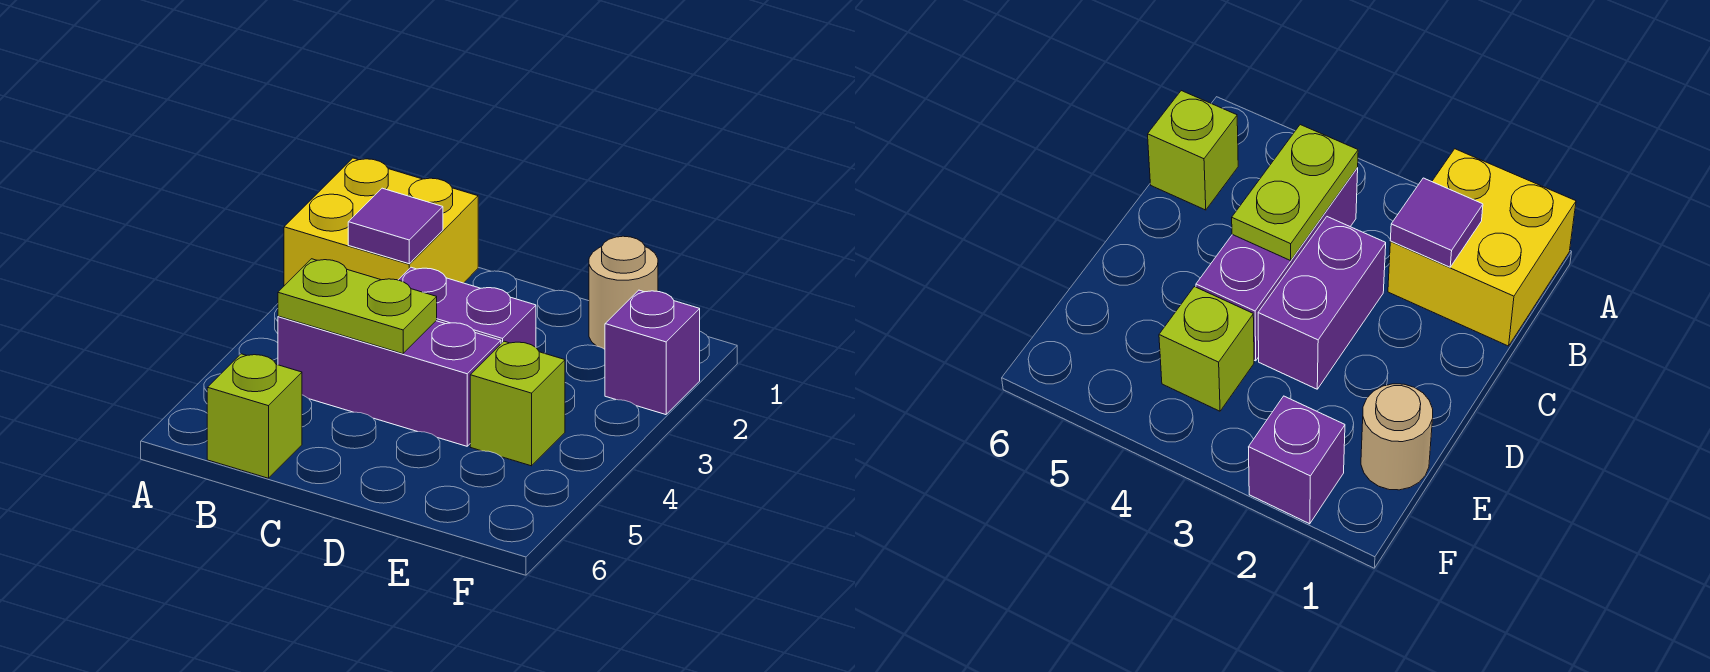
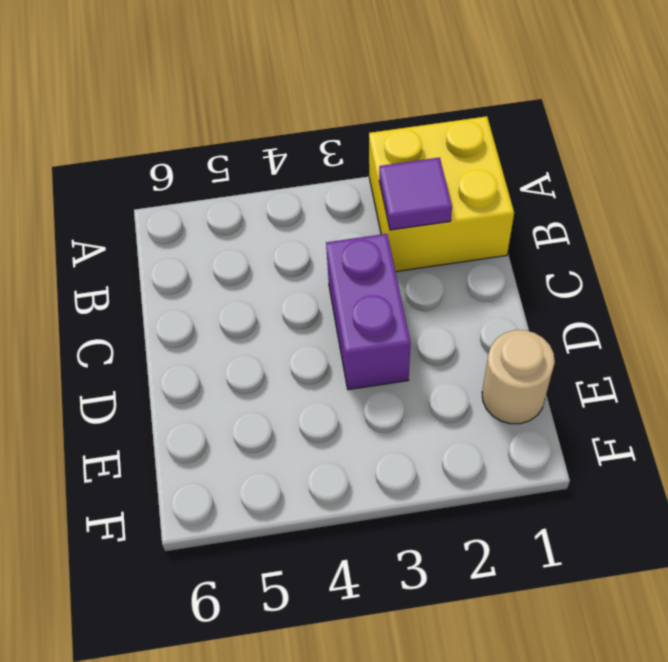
none -> purple brick B4:D4 level 1
none -> lime brick B6 level 1

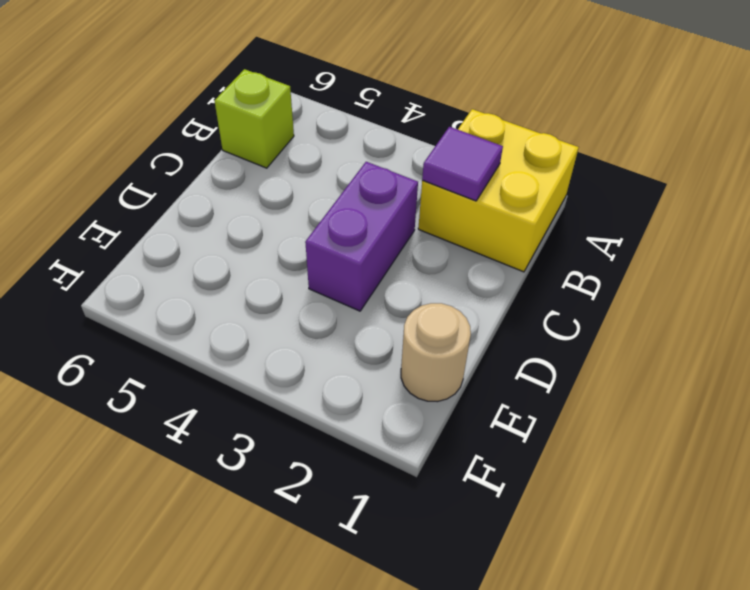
none -> purple brick B4:D4 level 1
none -> lime brick E4 level 1

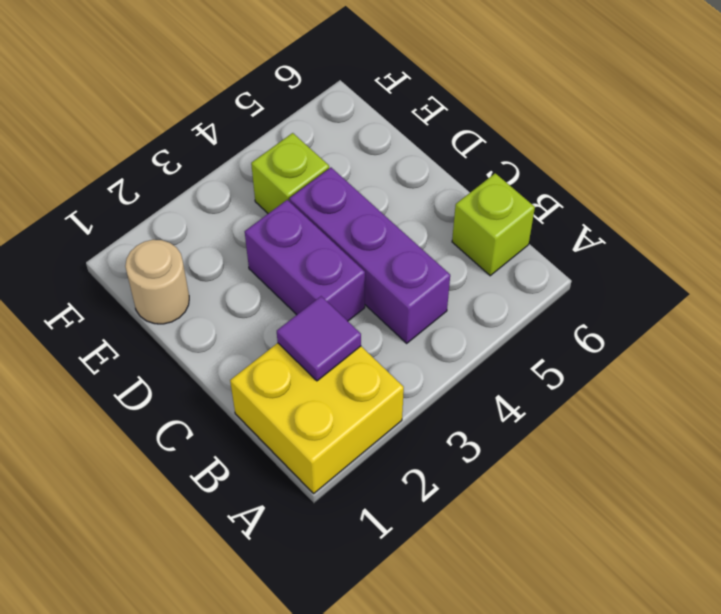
none -> purple brick F2 level 1
none -> lime plate B4:C4 level 2

